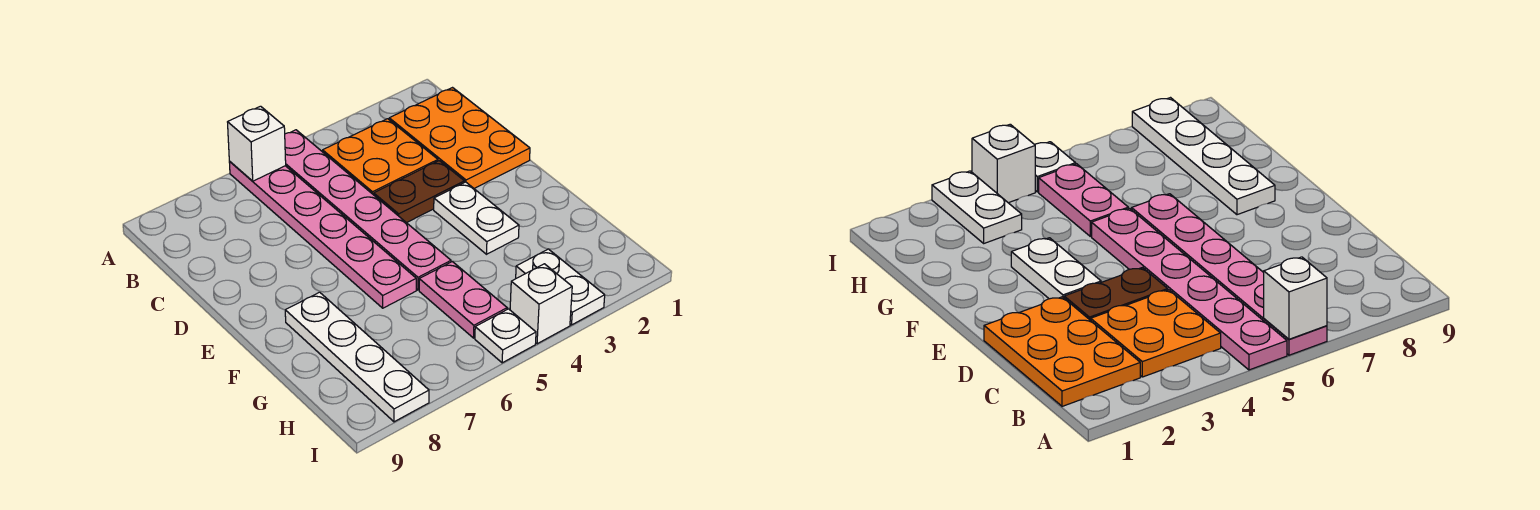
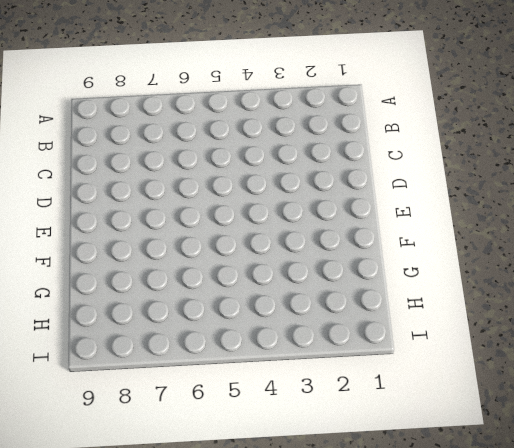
none -> pink plate A5:F5 level 1
none -> pink plate A6:F6 level 1
none -> orange plate B1:D2 level 1

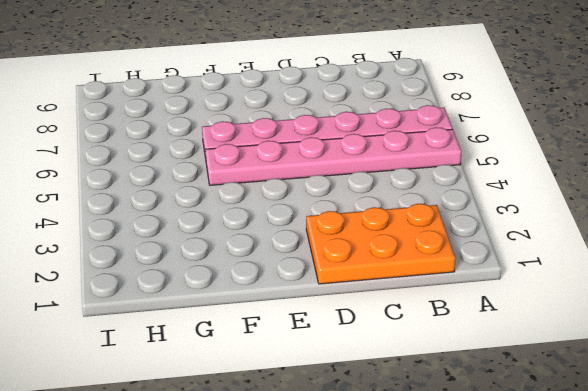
none -> orange plate B3:C4 level 1
none -> brown plate D3:D4 level 1
none -> white plate E3:F3 level 1

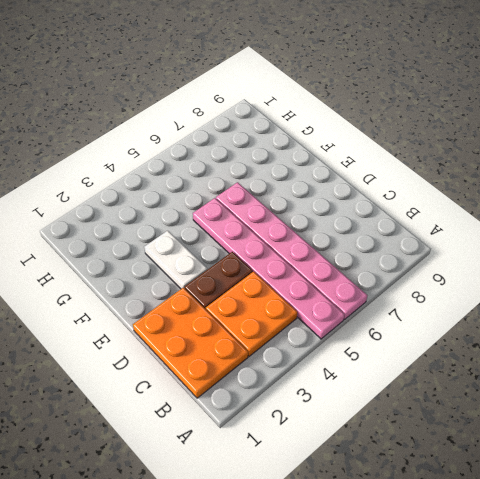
none -> white plate F8:I8 level 1
none -> pink plate G5:H5 level 1
none -> white plate H3:I3 level 1

